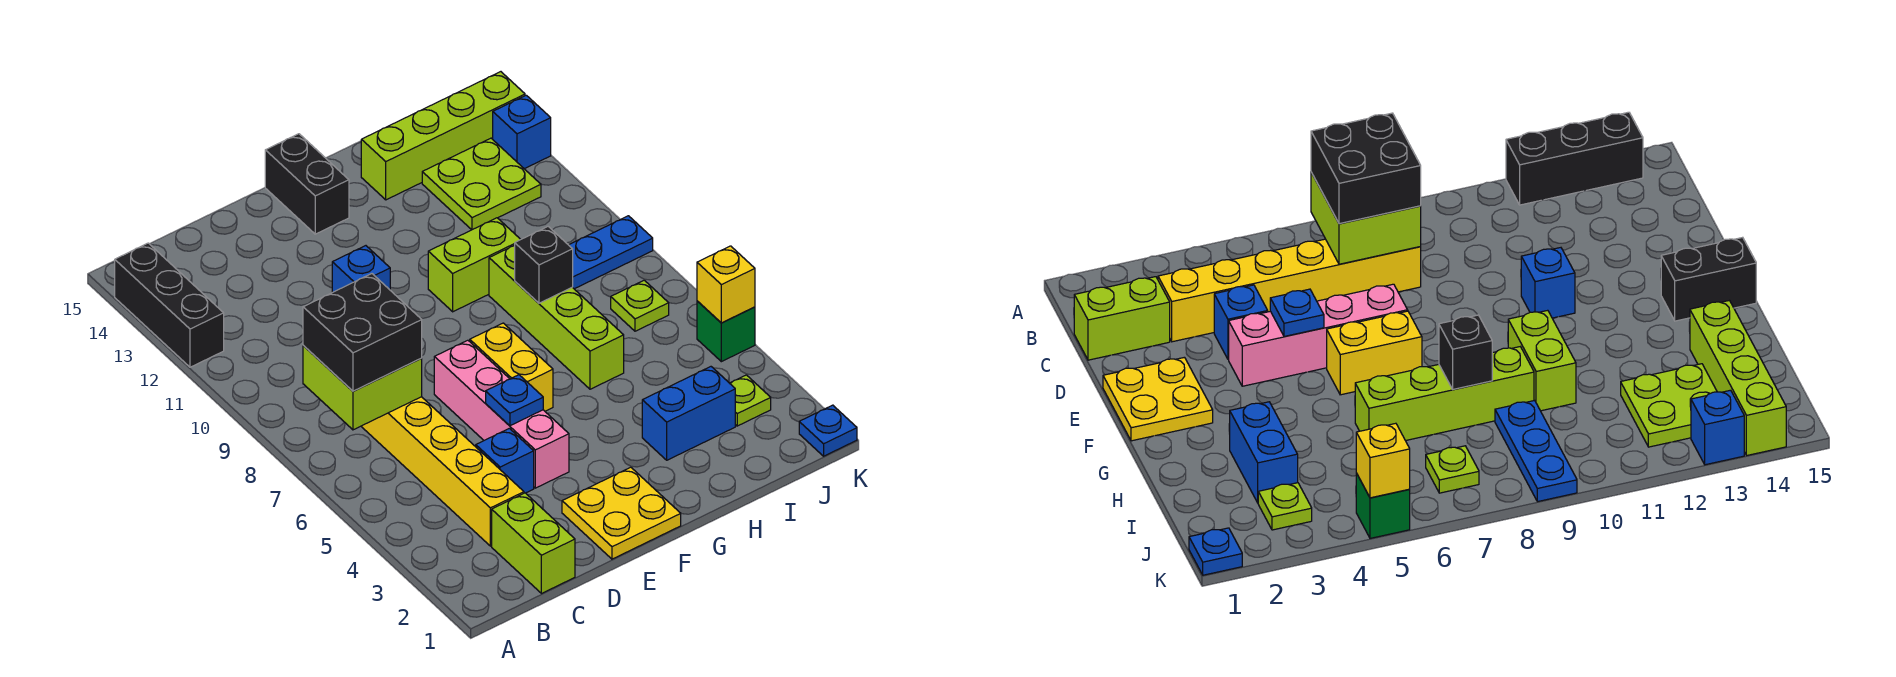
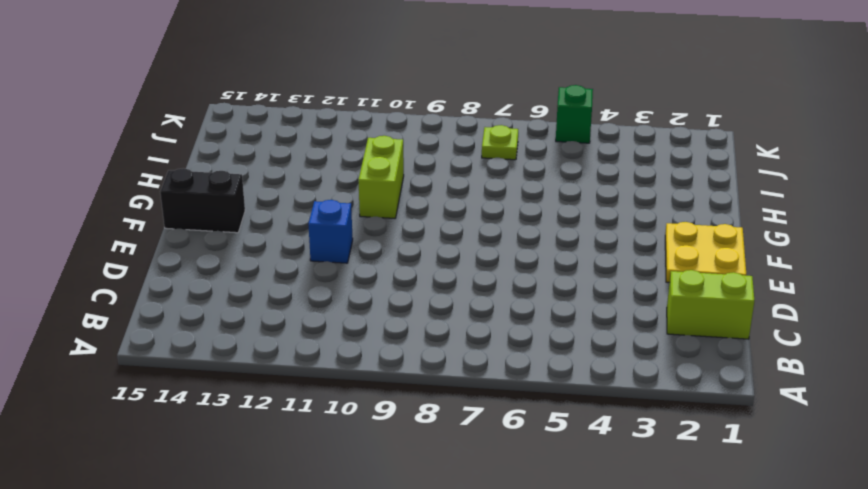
none -> black brick A12:A14 level 1
none -> yellow brick C3:C8 level 1
none -> blue brick D4 level 1

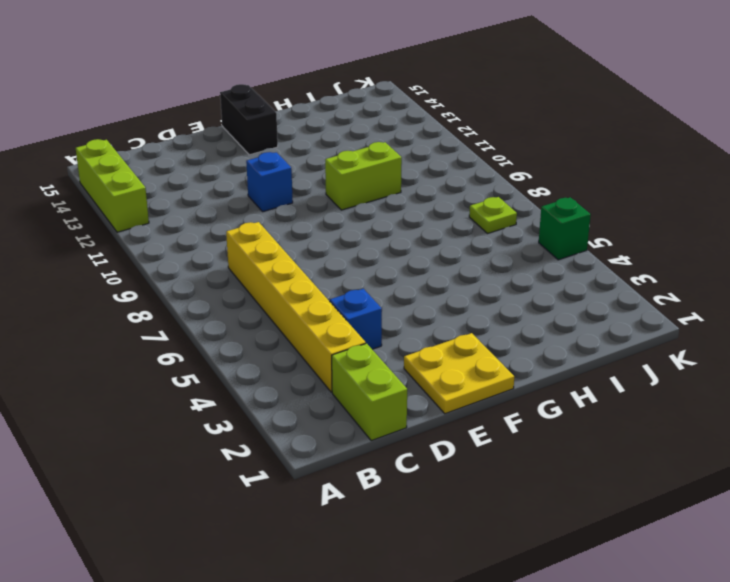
lime brick A12:A14 level 1 -> black brick A12:A14 level 1
none -> pink brick E4:E7 level 1
none -> yellow brick F6:F7 level 1
none -> blue brick H3:I3 level 1

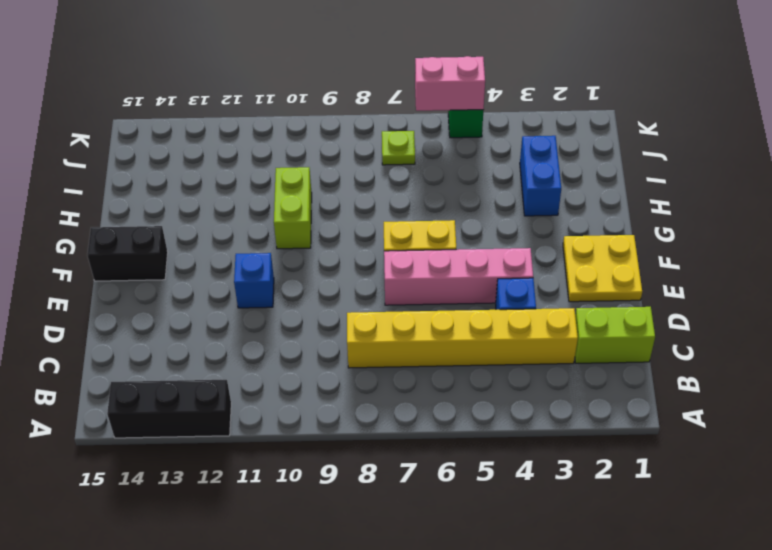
pink brick K5:K6 level 2 -> yellow brick K5 level 2
none -> lime brick H6:H9 level 1
none -> lime brick H14:K14 level 1
none -> blue plate I9:K9 level 1

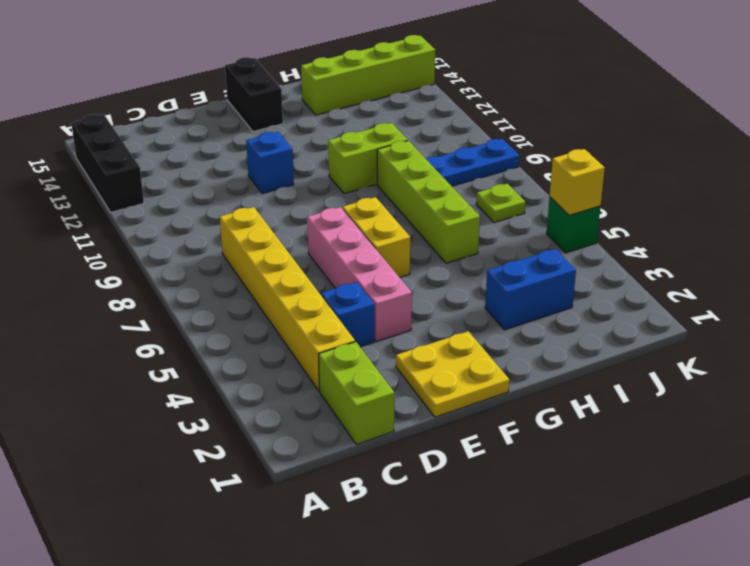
none -> lime plate I12:J13 level 1
none -> lime plate J3 level 1
none -> blue plate K1 level 1

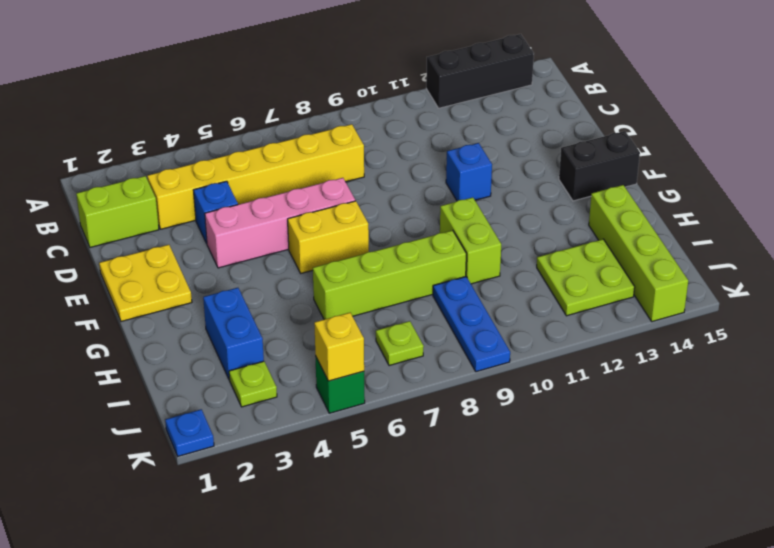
none -> blue brick K13 level 1
none -> lime brick B7:C8 level 2
none -> blue plate E5 level 2

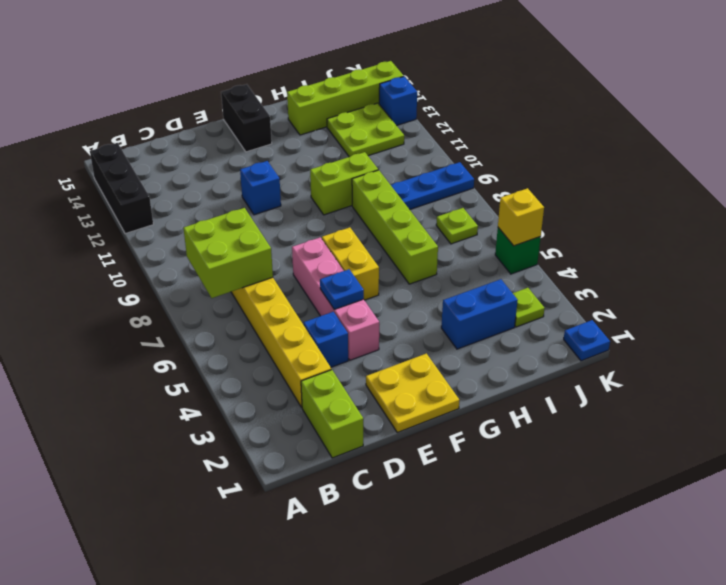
none -> black brick H8 level 2
none -> black brick B7:C8 level 3

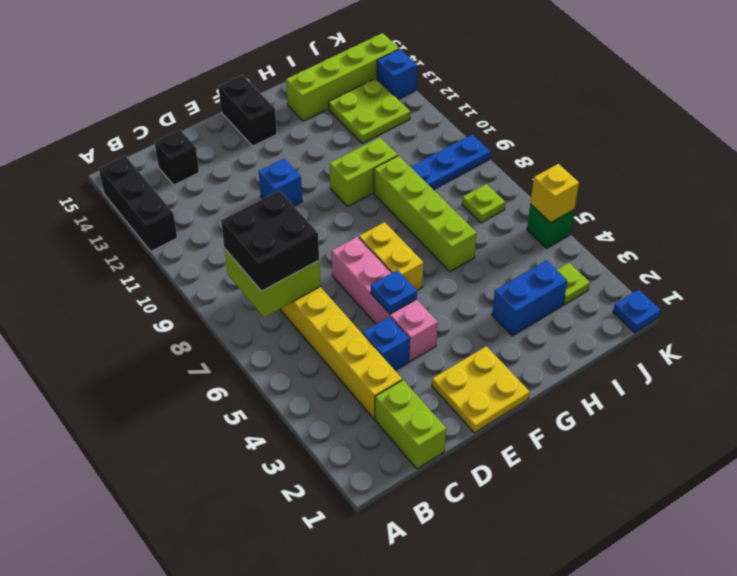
black brick C14 level 1 -> black brick H8 level 2

